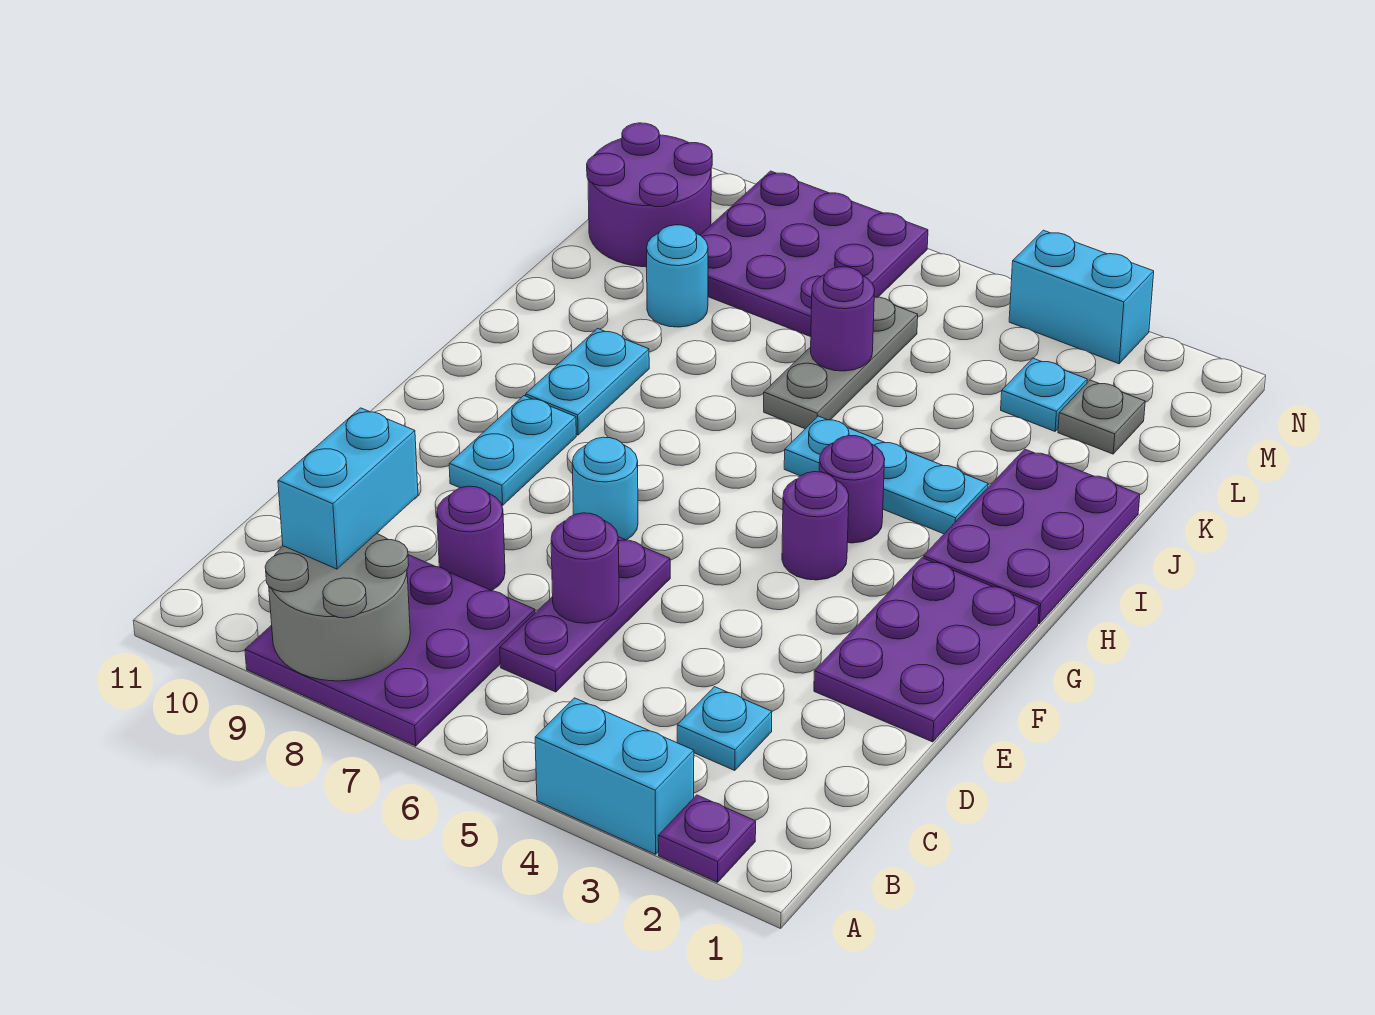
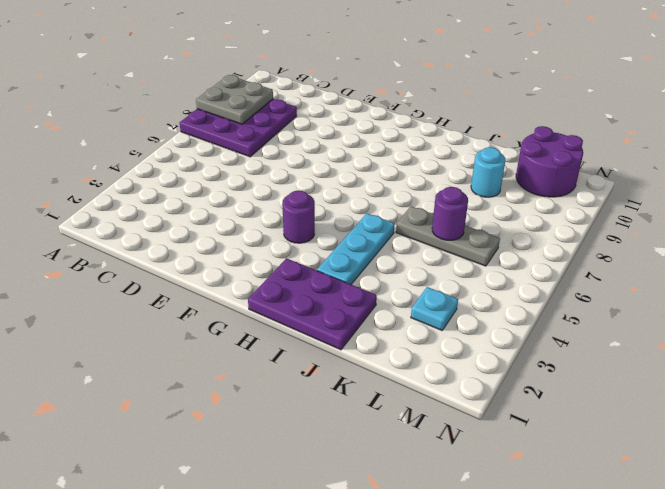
grey plate A8:B9 level 2 -> grey round brick A8:B9 level 2
none -> purple plate A2 level 1
none -> cyan brick A3:A4 level 1
none -> cyan plate C3 level 1

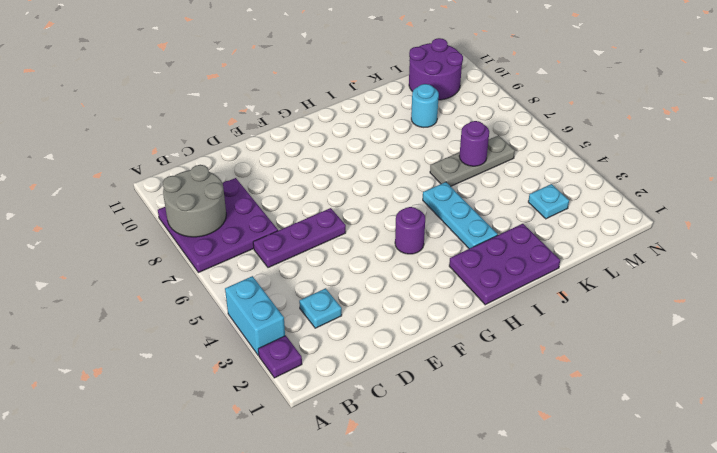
none -> purple round brick D8 level 1
none -> purple plate E1:G2 level 1
none -> cyan round brick F7 level 1

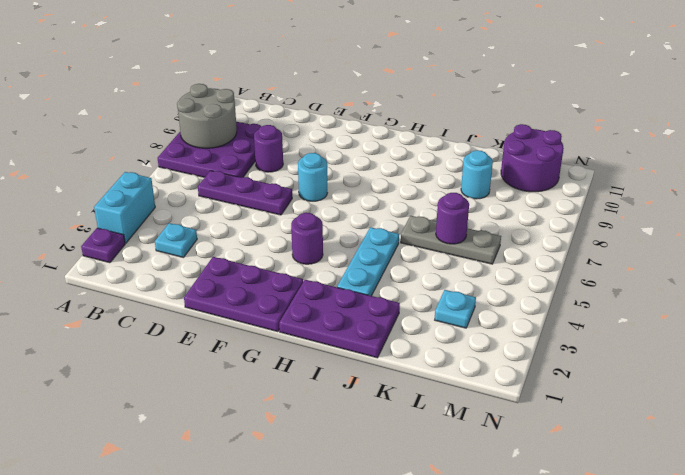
none -> cyan plate F9:G9 level 1
none -> purple round brick H4 level 1
none -> cyan plate H9:I9 level 1

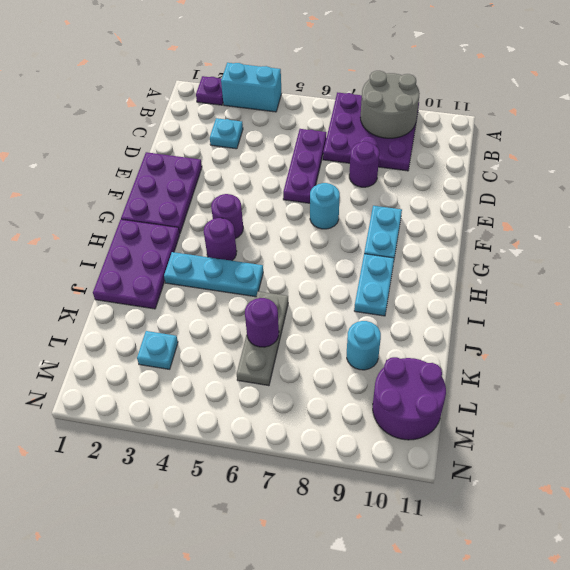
none -> grey plate L2 level 1
none -> purple plate L7:N9 level 1
none -> cyan brick N3:N4 level 1

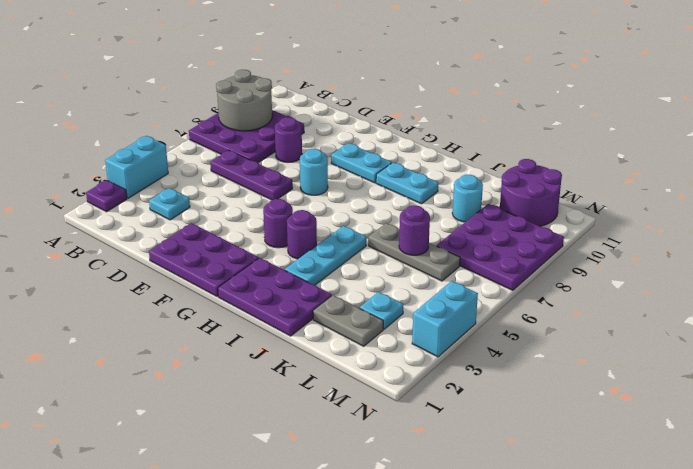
grey plate K2:L2 level 1 -> grey plate L2 level 1
none -> purple round brick D6 level 2
none -> cyan brick B9:C9 level 3

